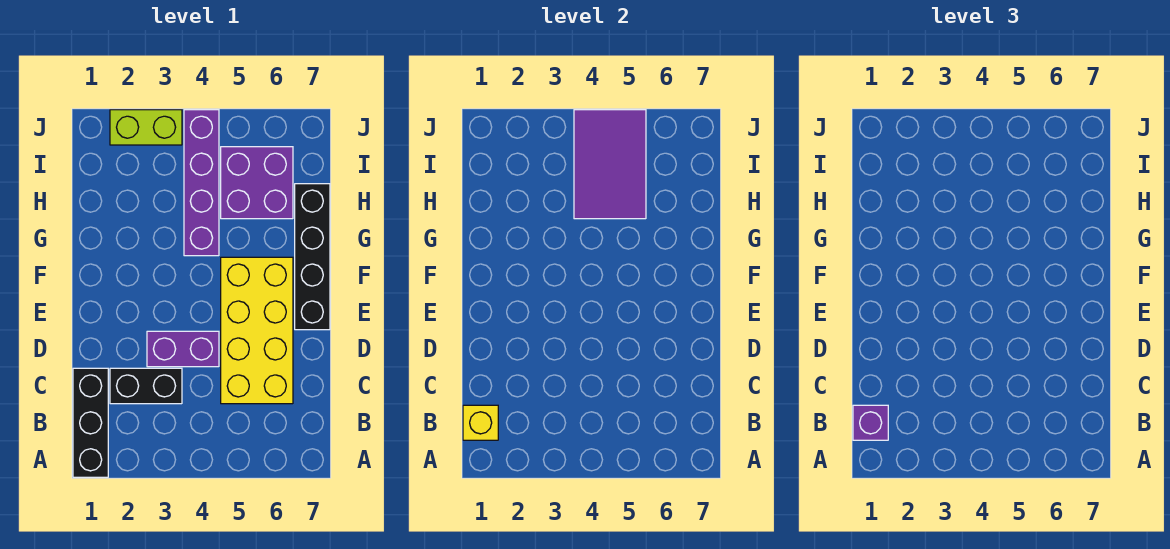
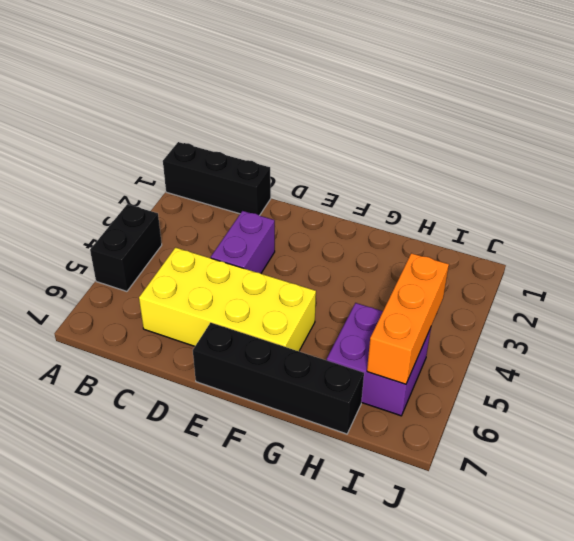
black brick A4:A5 level 1 -> black brick C2:C3 level 1
orange brick I4:I6 level 2 -> purple tile H4:J5 level 2
none -> purple brick G4:J4 level 1
none -> lime brick J2:J3 level 1

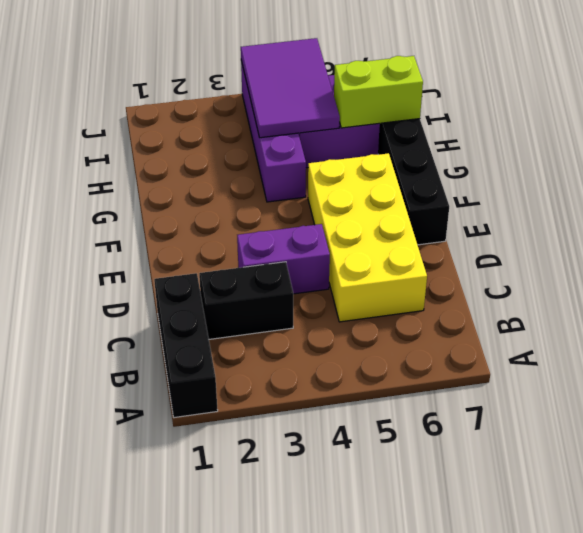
lime brick H6:H7 level 2 -> lime brick J2:J3 level 1
none -> yellow brick B1 level 2
none -> purple brick B1 level 3

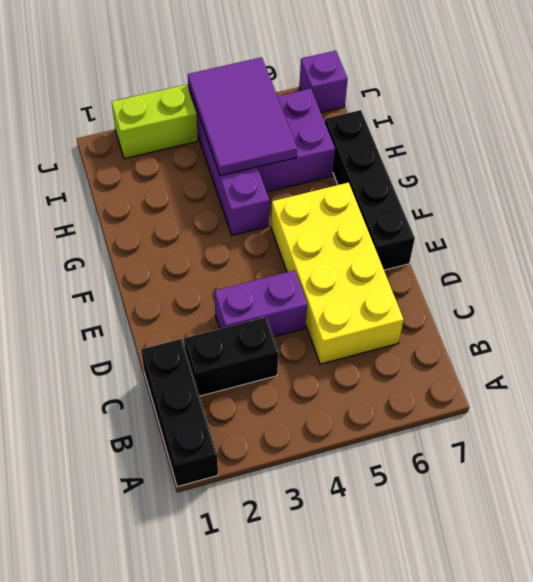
purple brick J7 level 1 -> purple brick B1 level 3
none -> yellow brick B1 level 2

